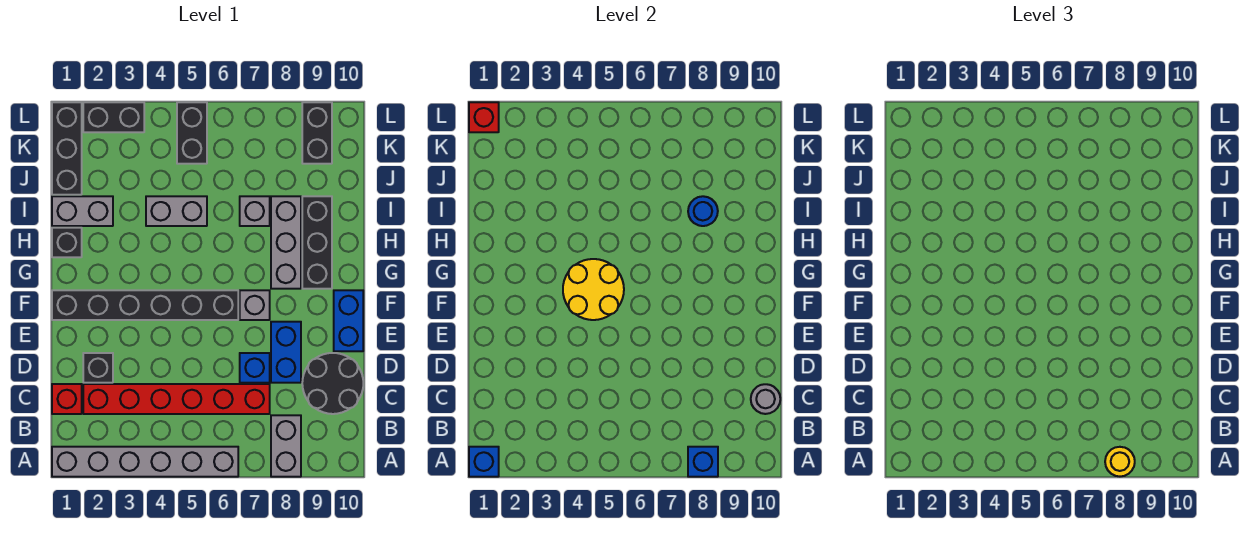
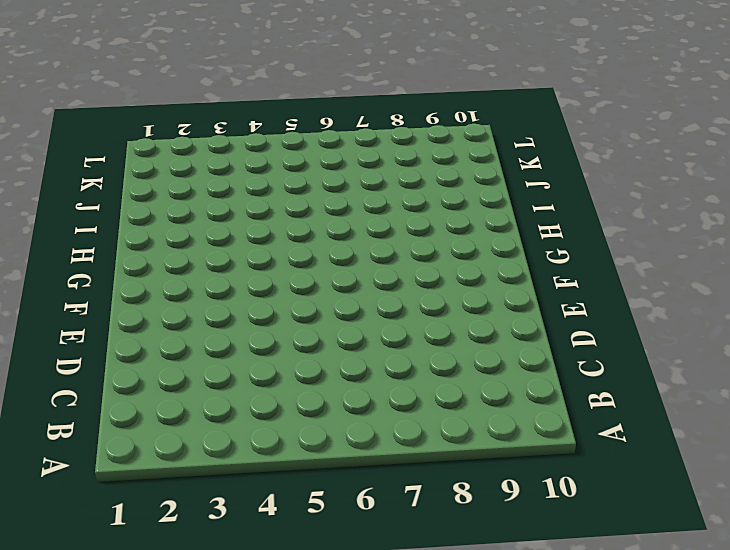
none -> grey brick A1:A6 level 1
none -> grey brick A8:B8 level 1
none -> red brick C1 level 1

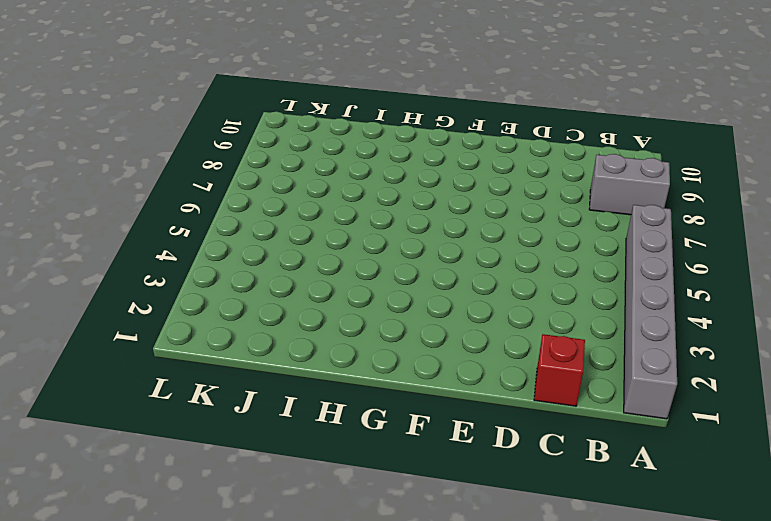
none -> red brick C2:C7 level 1
none -> black round brick C9:D10 level 1
none -> black brick D2 level 1

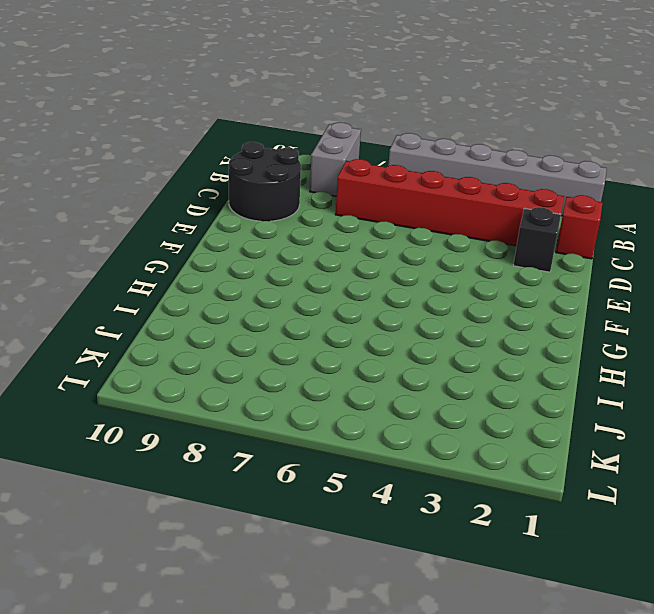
none -> blue brick D7 level 1
none -> blue brick D8:E8 level 1
none -> blue brick E10:F10 level 1

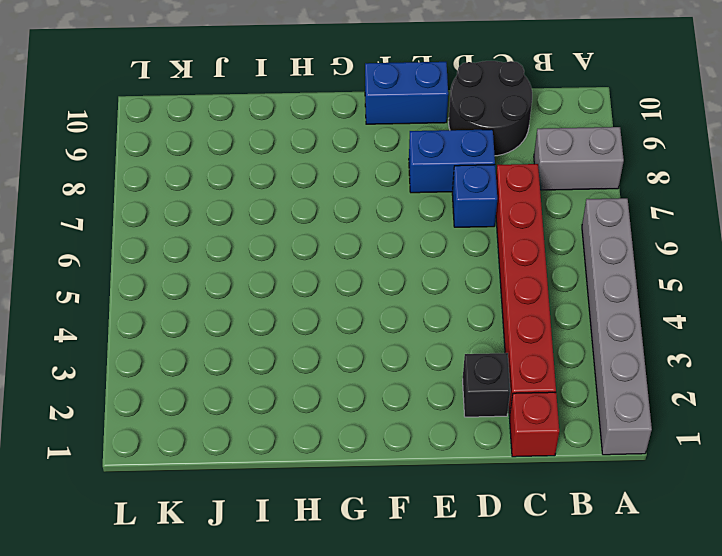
none -> black brick F1:F6 level 1
none -> grey brick F7 level 1
none -> grey brick G8:I8 level 1

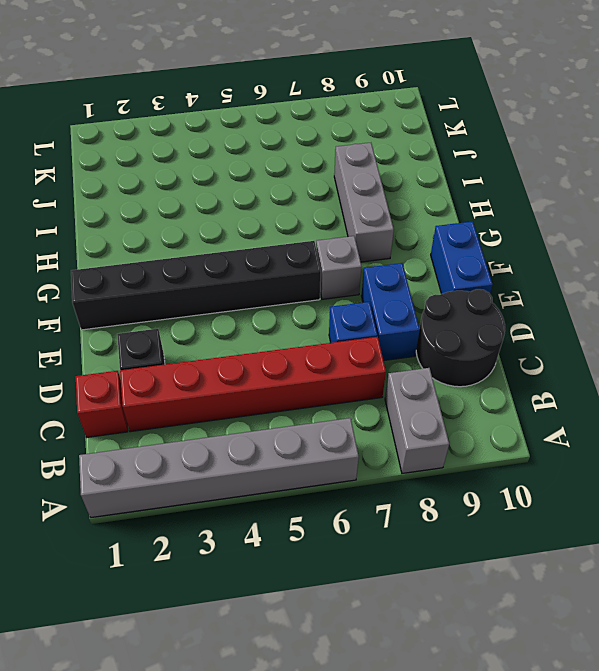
none -> black brick G9:I9 level 1
none -> black brick H1 level 1
none -> grey brick I1:I2 level 1

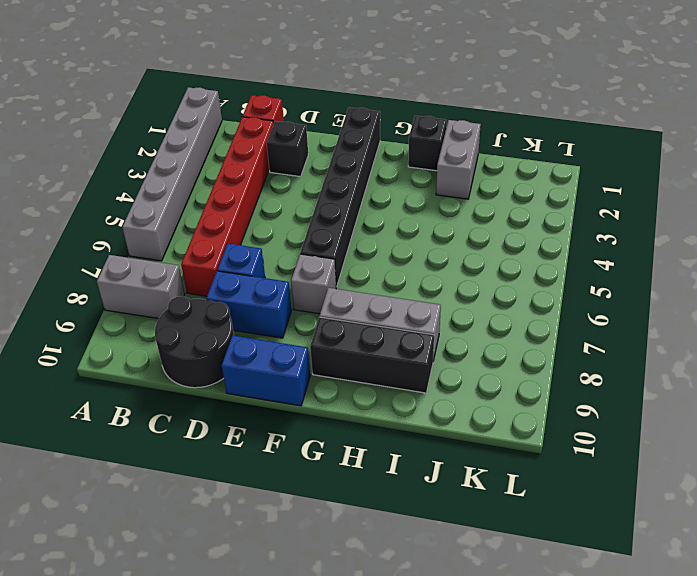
none -> grey brick I4:I5 level 1
none -> grey brick I7 level 1
none -> black brick J1:L1 level 1

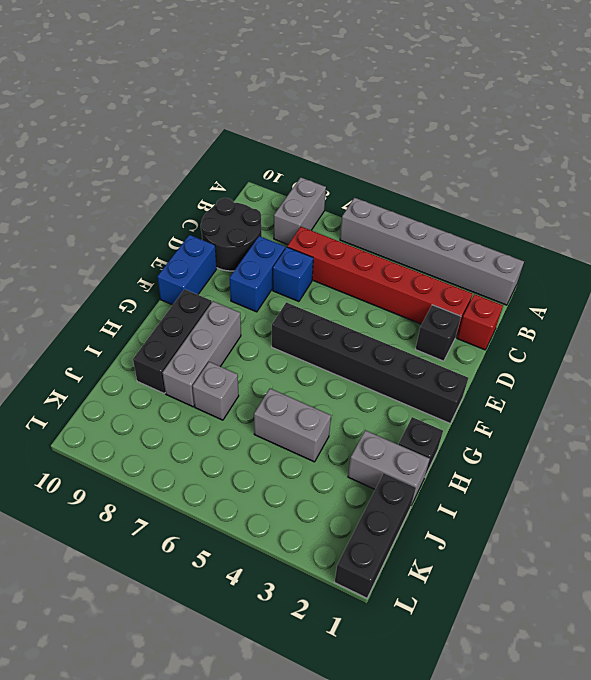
none -> grey brick F7 level 1
none -> black brick K5:L5 level 1
none -> black brick K9:L9 level 1

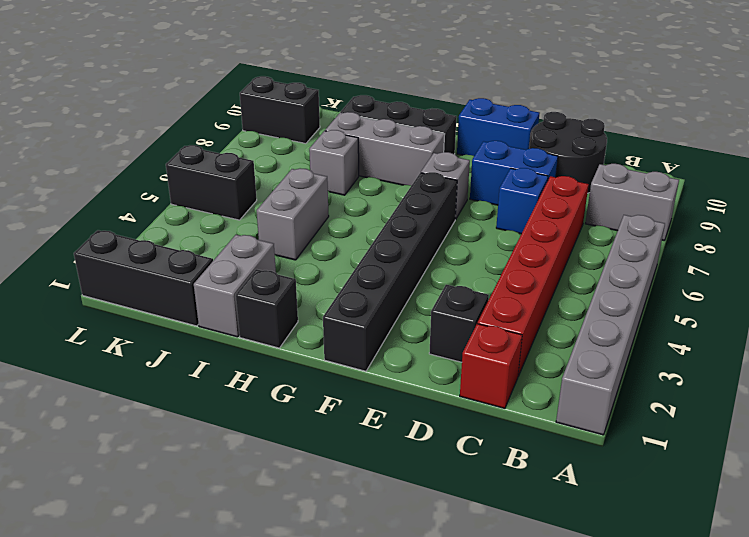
none -> black brick L2:L3 level 1
none -> blue brick A1 level 2
none -> blue brick A8 level 2

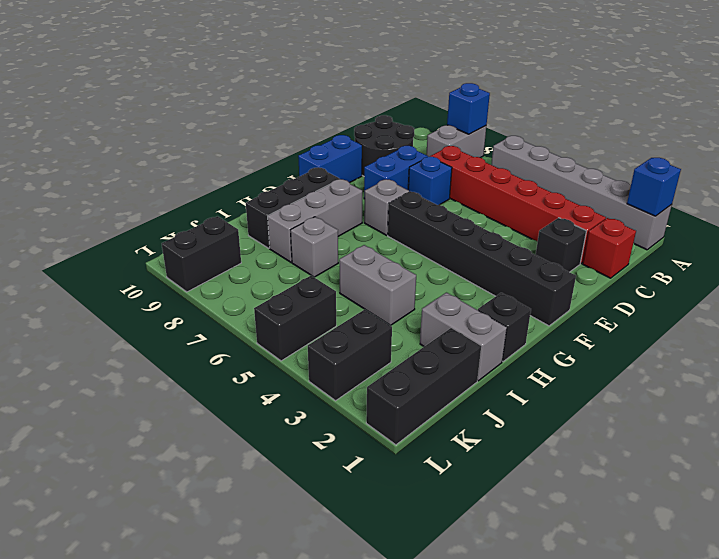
black brick K3:L3 level 1 -> black brick L2:L3 level 1
none -> grey round brick C10 level 2
none -> yellow round brick F4:G5 level 2
none -> blue round brick I8 level 2

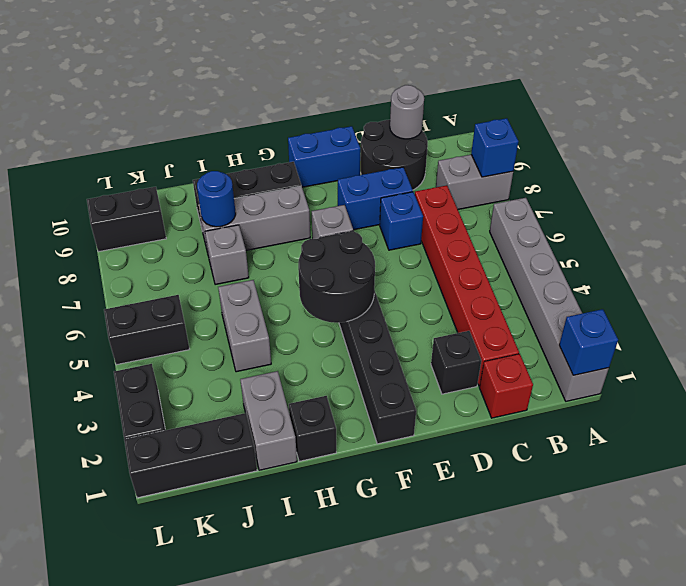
black round brick F4:G5 level 2 -> yellow round brick F4:G5 level 2
none -> red brick L1 level 2
none -> yellow round brick A8 level 3

